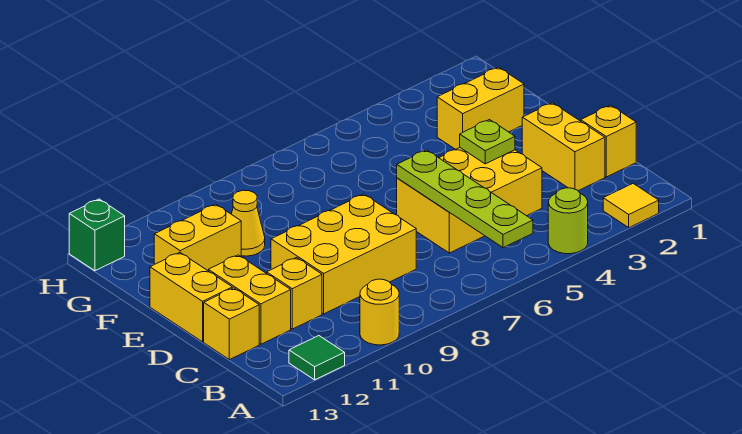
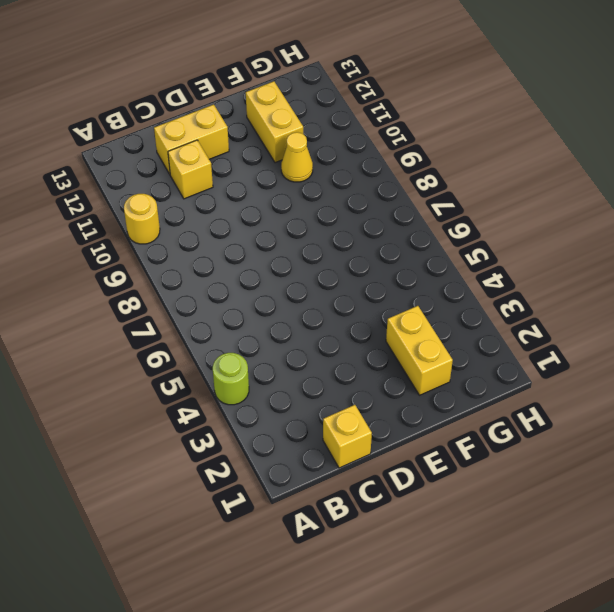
none -> yellow tile A2 level 1
none -> green tile A12 level 1
none -> yellow brick C2:D2 level 1

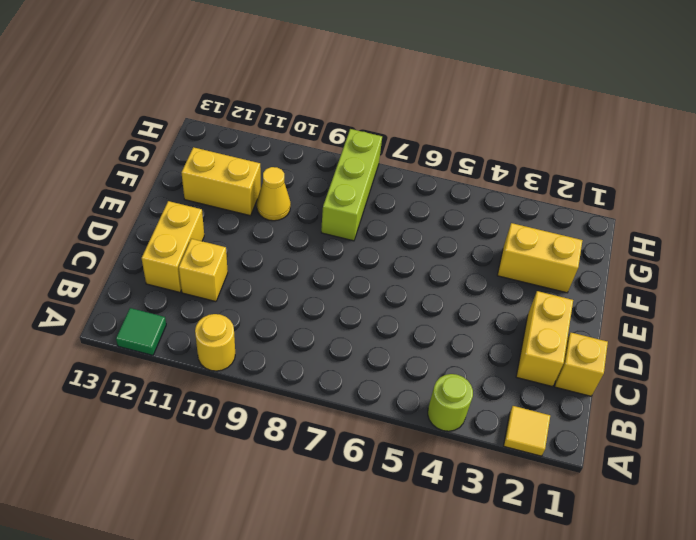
lime brick F8:H8 level 1 -> none
none -> yellow brick C4:D6 level 1
none -> yellow brick C8:D10 level 1
none -> yellow brick C13 level 1

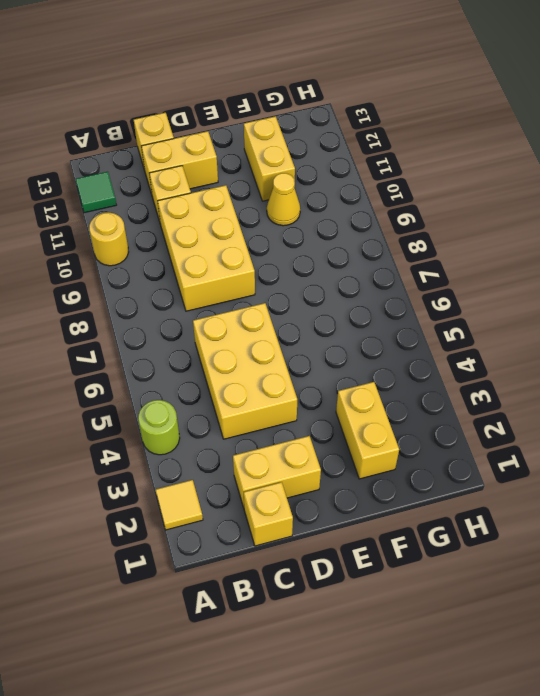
none -> yellow brick D13:E13 level 1
none -> green brick H13 level 1
none -> lime plate A6:D6 level 2

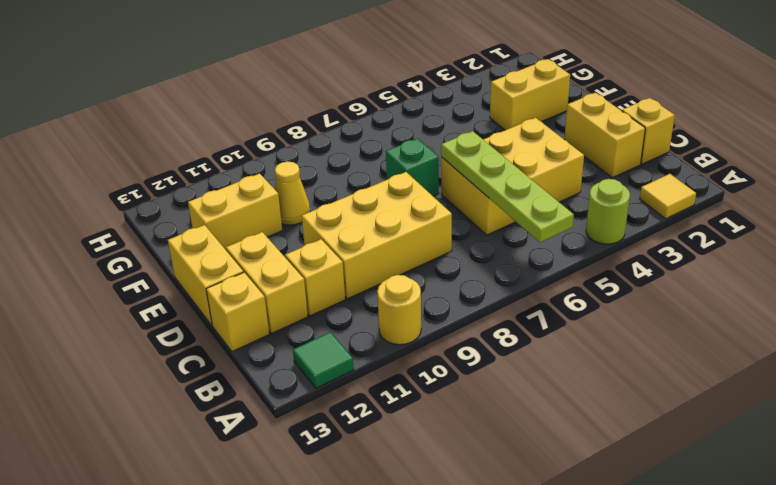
green brick E7 level 1 -> green brick H13 level 1
none -> lime plate D4 level 2

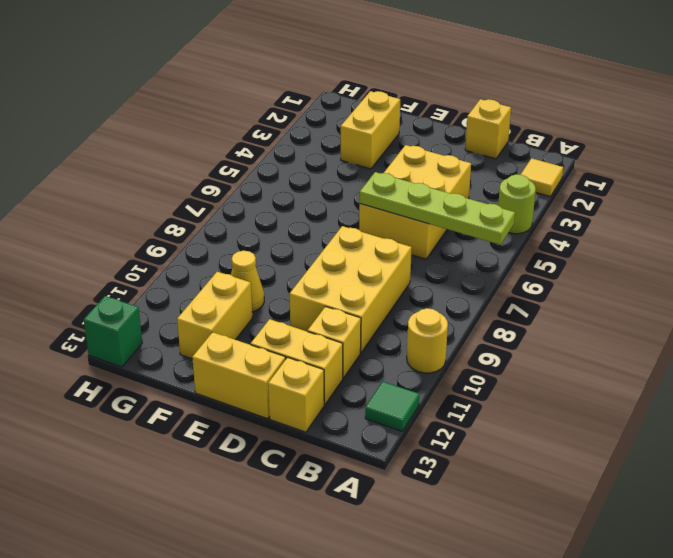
none -> yellow brick C2:D2 level 1
none -> lime plate D4 level 2

